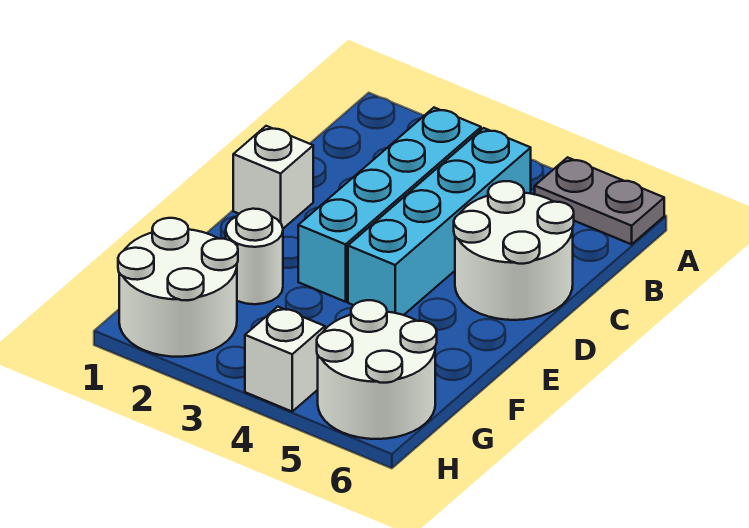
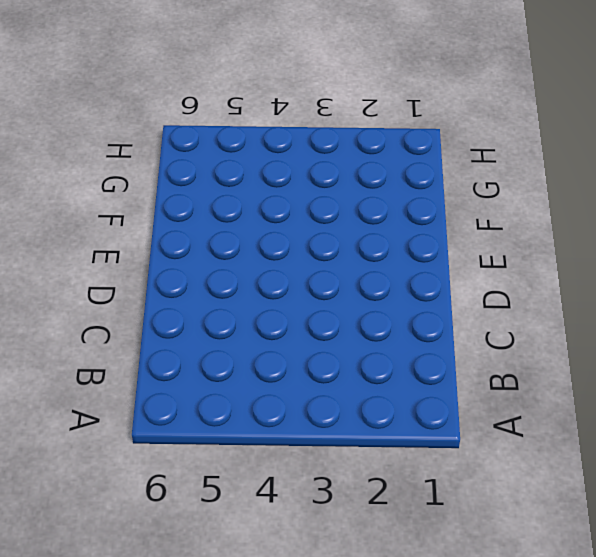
none -> grey plate A5:A6 level 1
none -> cyan brick B3:E3 level 1

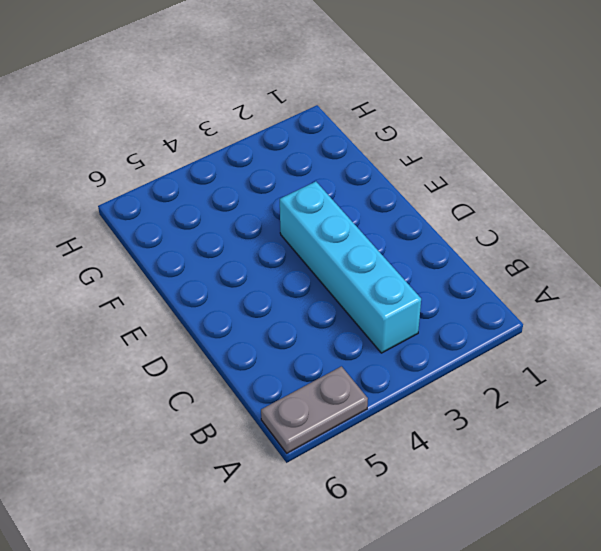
none -> cyan brick B4:E4 level 1
none -> white round brick C5:D6 level 1

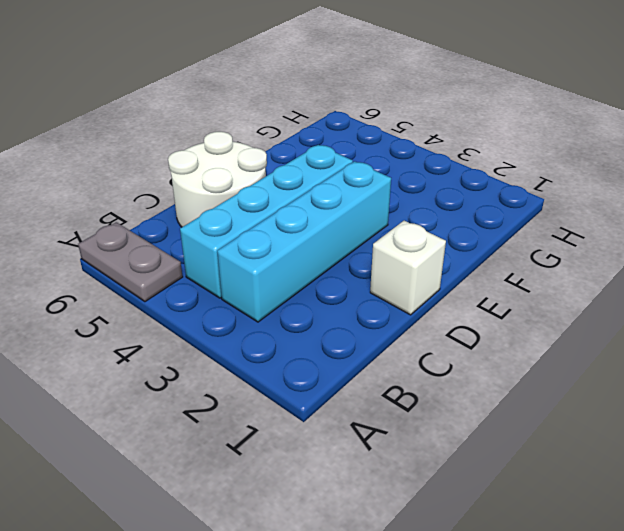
none -> white round brick F2 level 1
none -> white round brick G1:H2 level 1

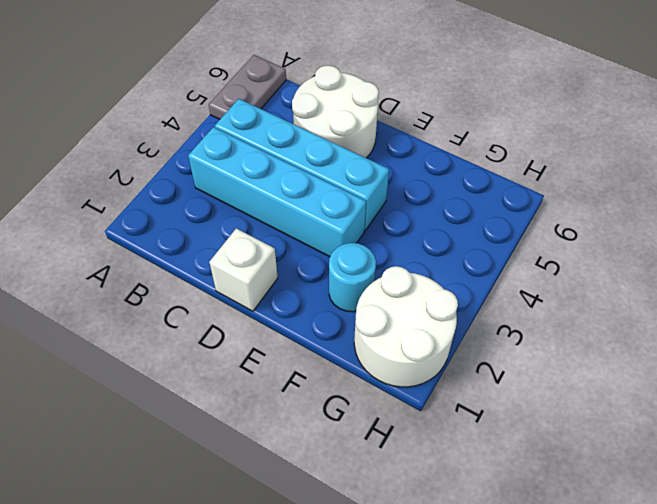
cyan round brick F2 level 1 -> white round brick F2 level 1
none -> white round brick G5:H6 level 1
none -> white brick H4 level 1

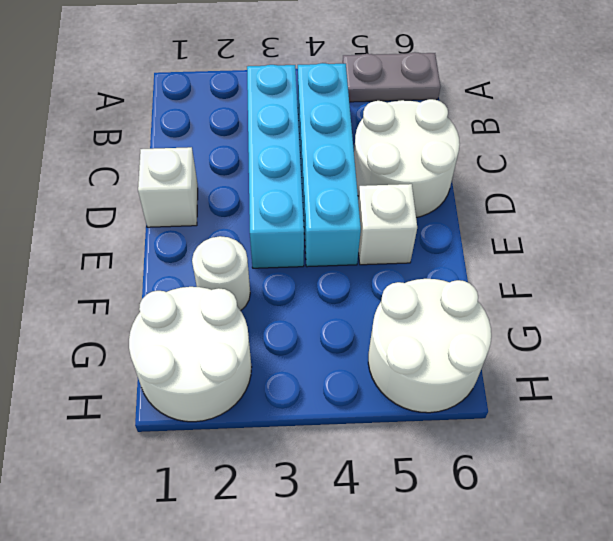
white brick E5 level 1 -> white brick H4 level 1

